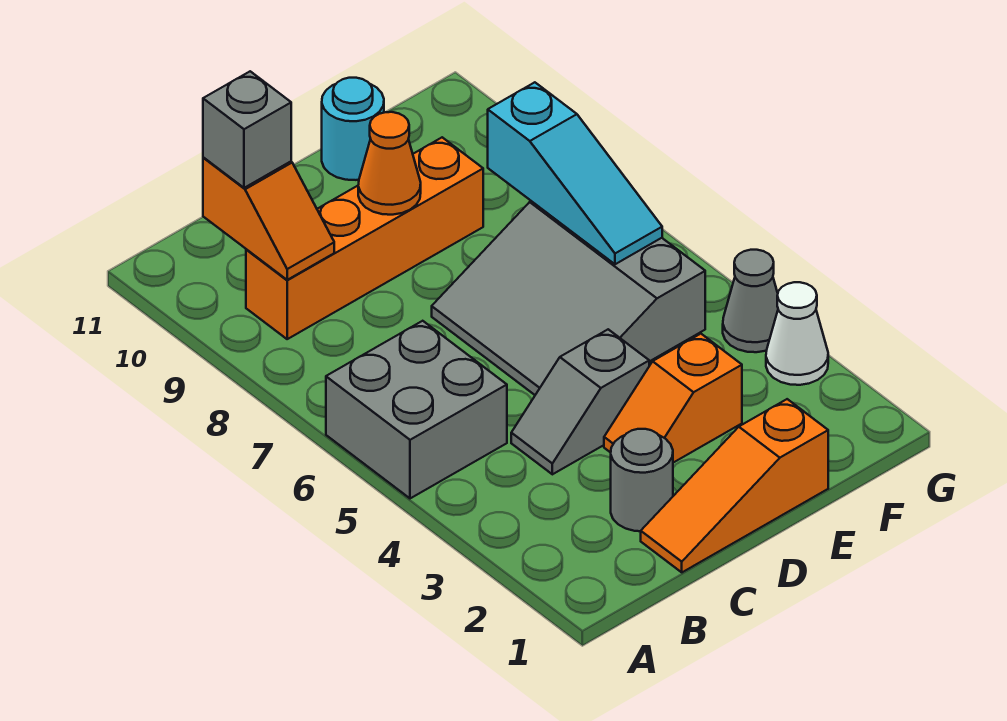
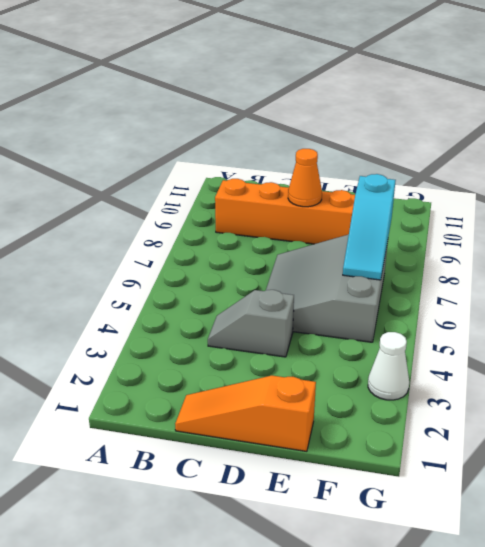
none -> grey brick A5:B6 level 1
none -> grey round brick C2 level 1
none -> orange slope D3:E3 level 1 top E

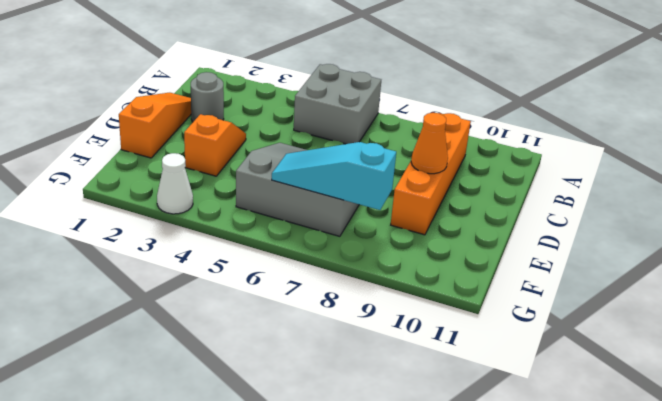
none -> grey slope C4:D4 level 1 top D
none -> cyan round brick E11 level 1
none -> grey cone G4 level 1

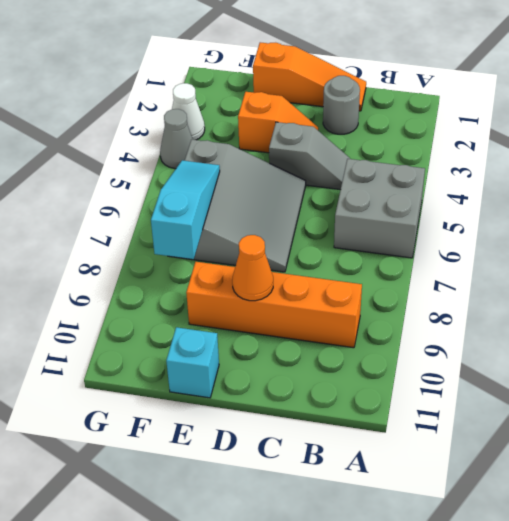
cyan brick E11 level 1 -> cyan round brick E11 level 1
none -> orange slope B9:B10 level 2 top 10
none -> grey brick B10 level 3

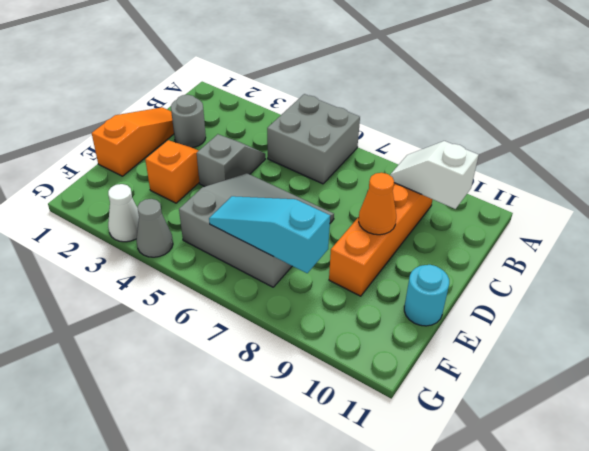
white slope B9:B10 level 2 top 10 -> orange slope B9:B10 level 2 top 10
none -> grey brick B10 level 3

